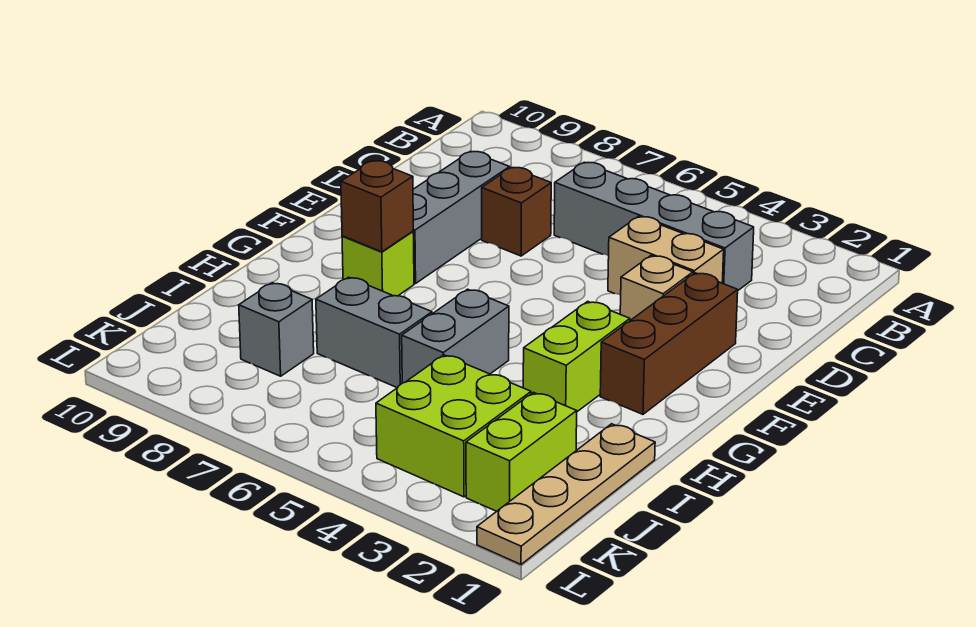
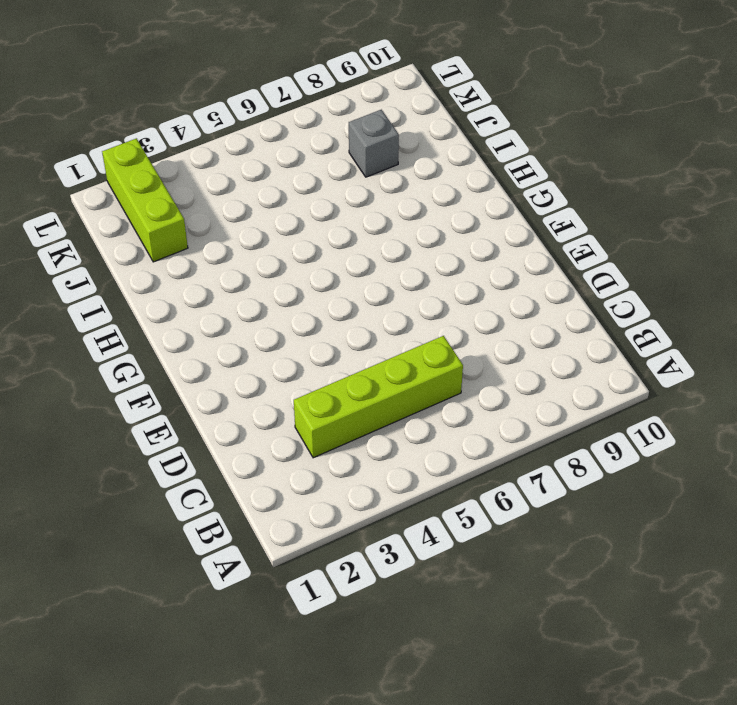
lime brick C3:C6 level 1 -> grey brick C3:C6 level 1
lime brick J2:L2 level 1 -> lime brick J2:K2 level 1
none -> tan brick D3:D4 level 1
none -> brown brick D7 level 1
none -> grey brick D8:F8 level 1

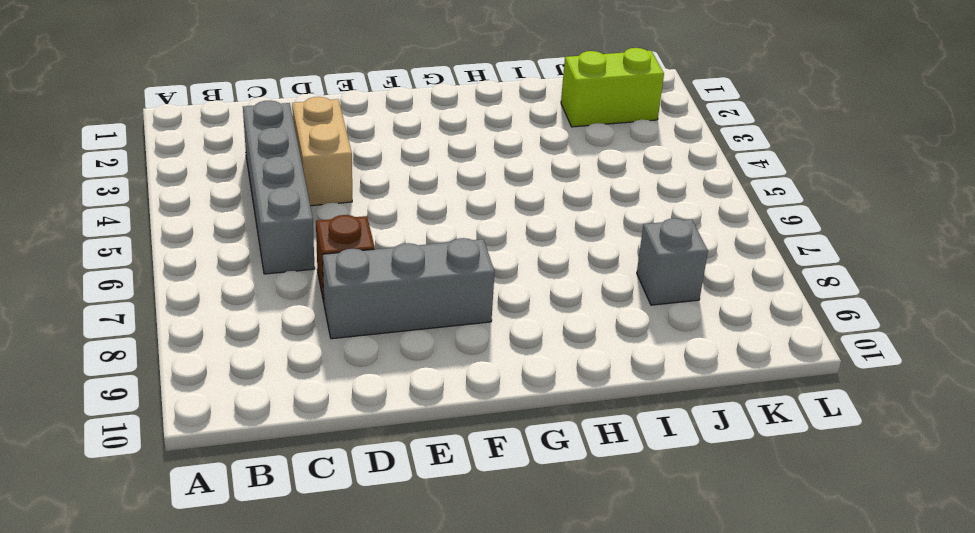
none -> brown brick E2:G2 level 1
none -> tan brick E3 level 1
none -> lime brick G3:H3 level 1

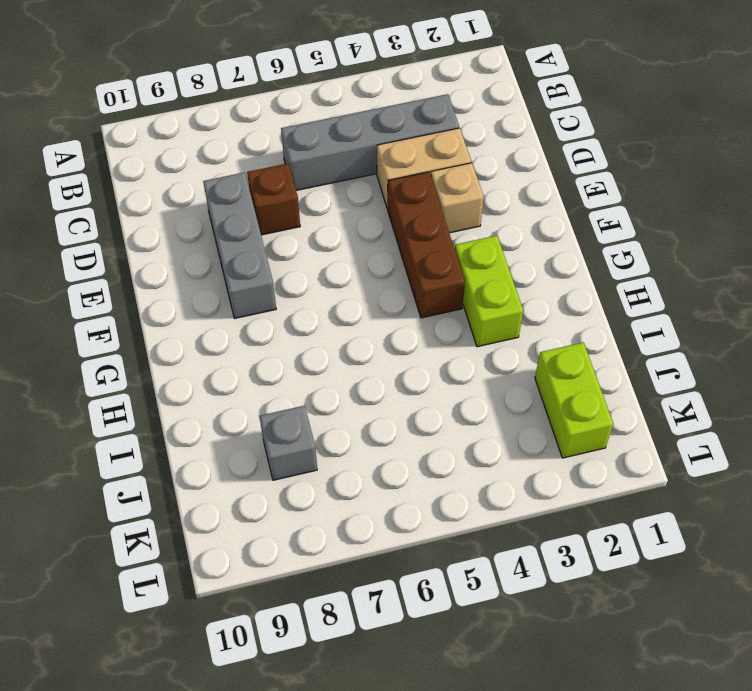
brown brick E4:G4 level 1 -> brown brick E2:G2 level 1
none -> lime brick G8 level 1
none -> grey brick H5:I5 level 1
none -> tan plate I1:L1 level 1

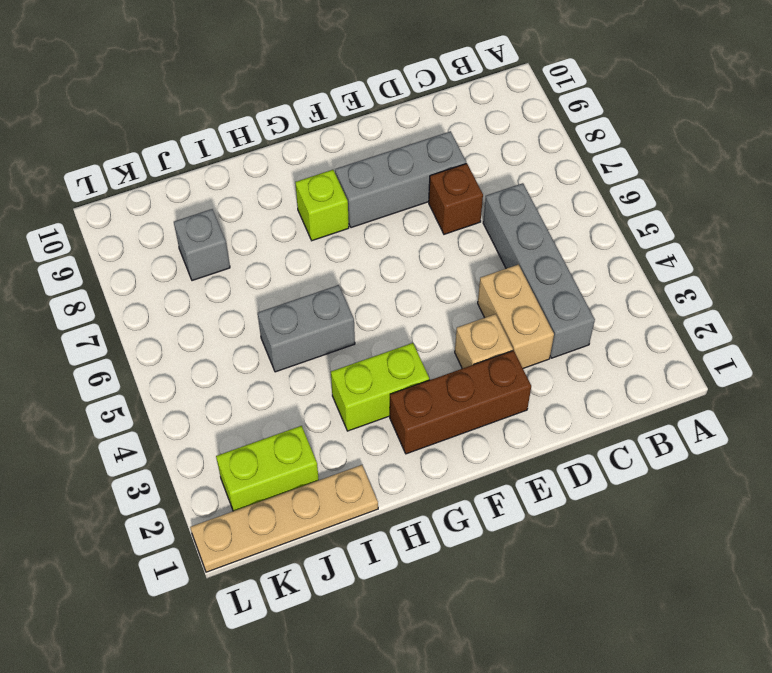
none -> grey brick I6:I7 level 1
none -> lime brick J3:K4 level 1
none -> brown brick G8 level 2

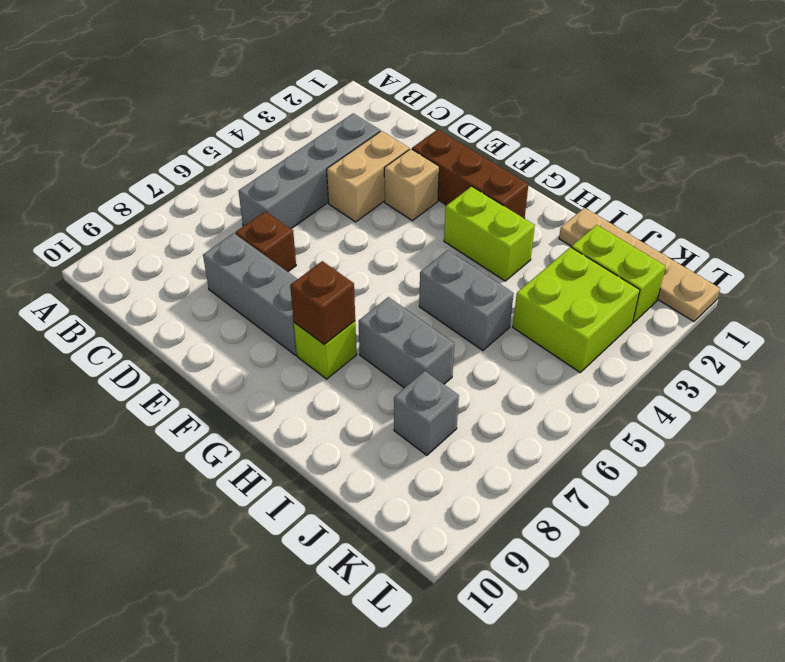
grey brick H7:I7 level 1 -> grey brick I6:I7 level 1

